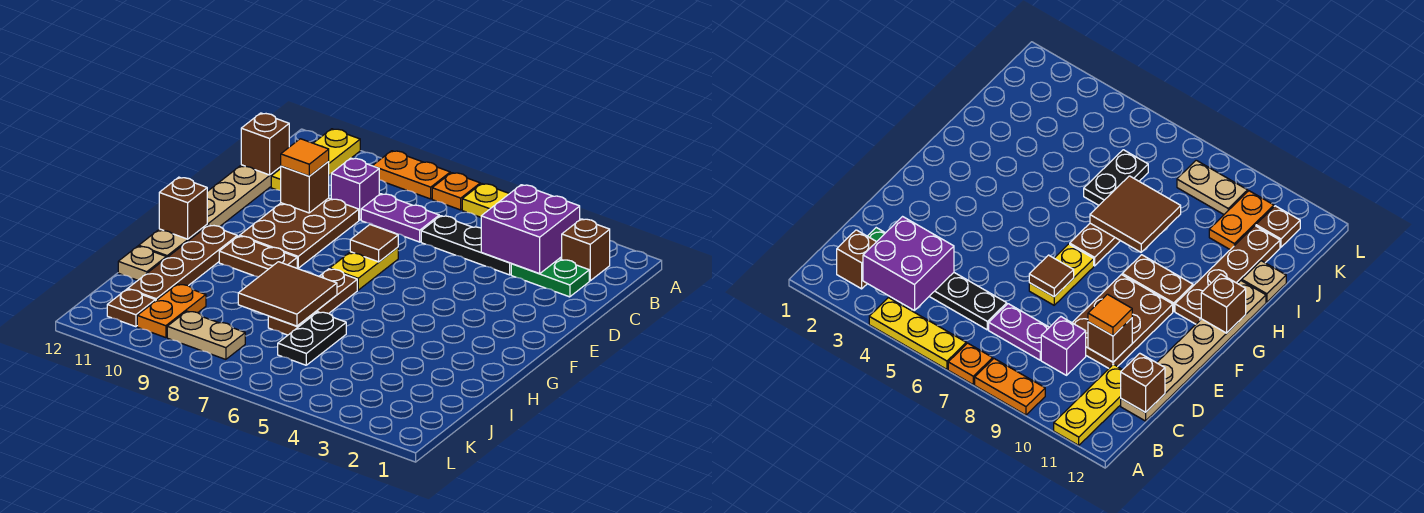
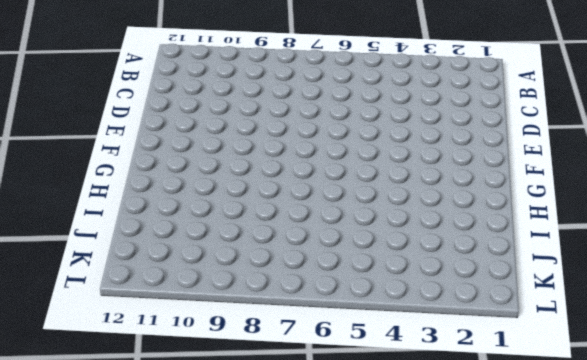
none -> yellow plate A4:A6 level 1
none -> orange plate A7 level 1
none -> orange plate A8:A9 level 1

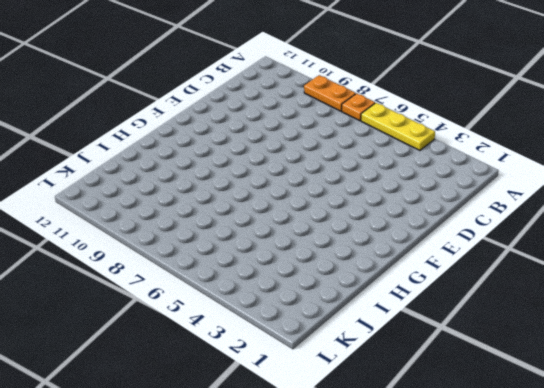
none -> yellow plate A11:C11 level 1
none -> brown brick B2 level 1
none -> green plate C2:C3 level 1

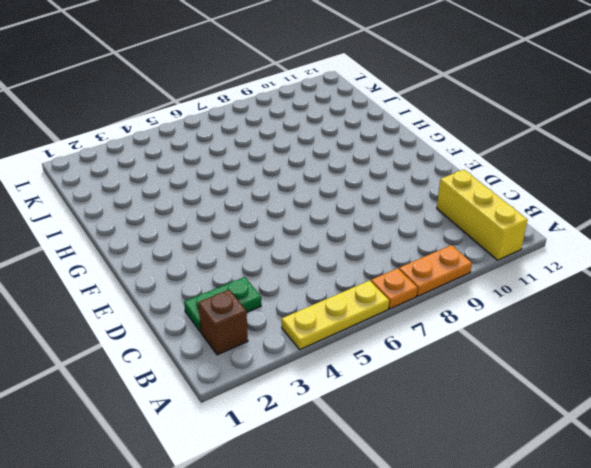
yellow brick A11:C11 level 1 -> yellow plate A11:C11 level 1
none -> black plate C4:C6 level 1
none -> purple plate C7:C8 level 1
none -> purple brick C9 level 1

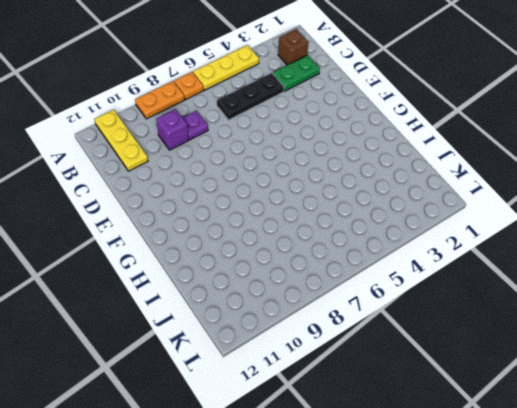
purple plate C8 level 1 -> purple plate C7:C8 level 1
none -> tan plate C12:H12 level 1
none -> brown plate D9:F10 level 1
none -> yellow plate E7:F7 level 1

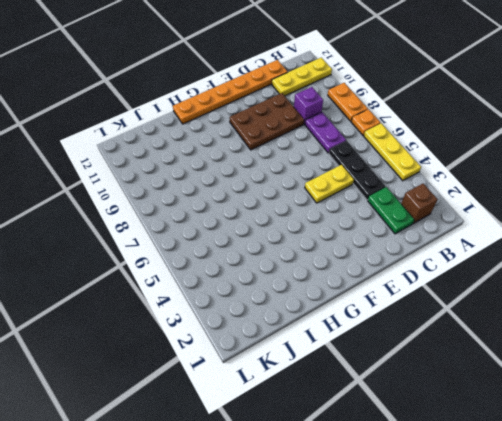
orange plate C12:H12 level 1 -> tan plate C12:H12 level 1
yellow plate D5:E5 level 1 -> yellow plate E7:F7 level 1
none -> brown plate G7:I7 level 1
none -> brown plate G9:G10 level 1
none -> brown plate G11:J11 level 1

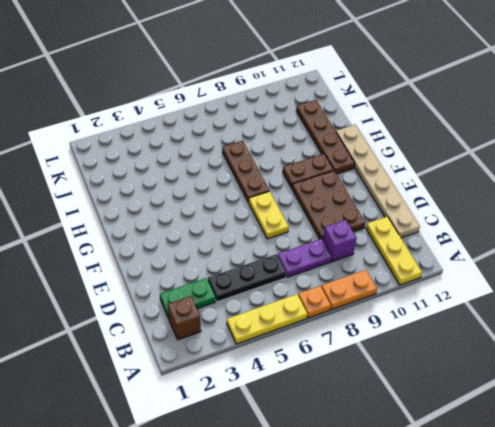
none -> black plate I6:J6 level 1
none -> tan plate I12 level 1
none -> orange plate J10:K10 level 1

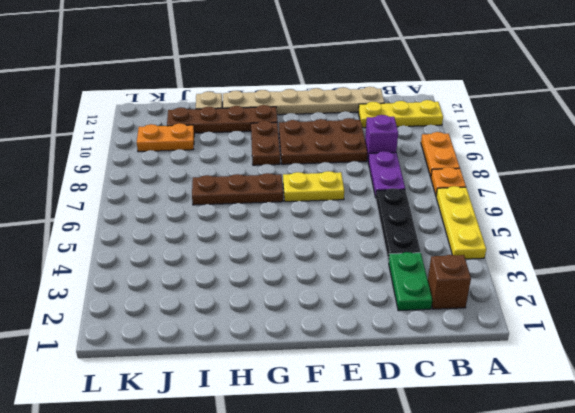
none -> black plate I6:J6 level 1
none -> tan plate K8:K9 level 1
none -> brown plate K11 level 1

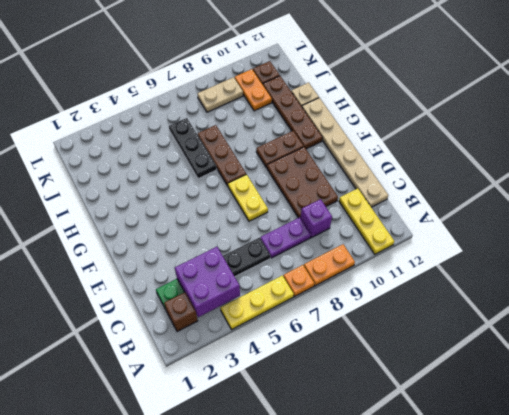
black plate H6:J6 level 1 -> black plate I6:J6 level 1
none -> brown brick C12 level 2
none -> brown brick D10 level 2
none -> brown tile E7 level 2

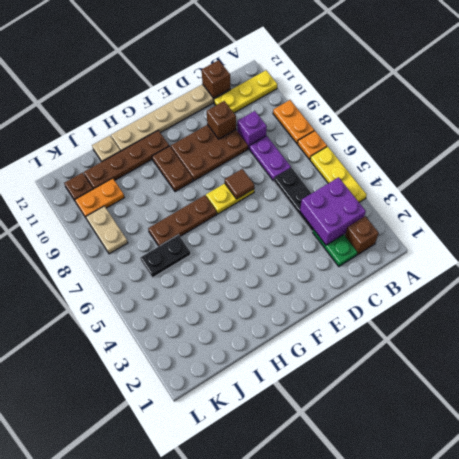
none -> brown brick G12 level 2
none -> brown tile H7:I8 level 2
none -> orange tile D10 level 3

